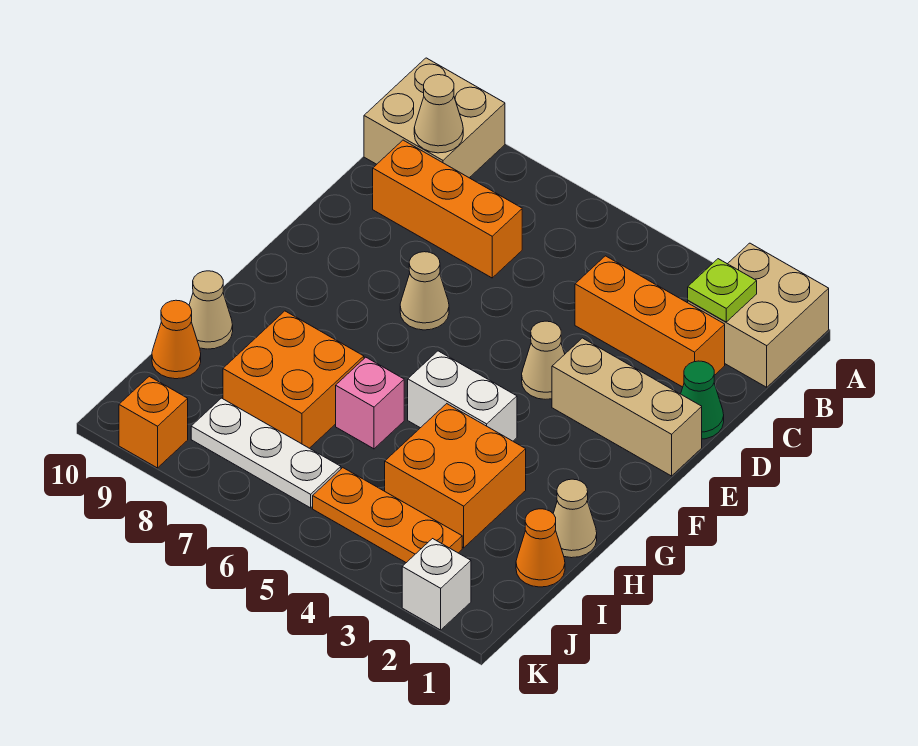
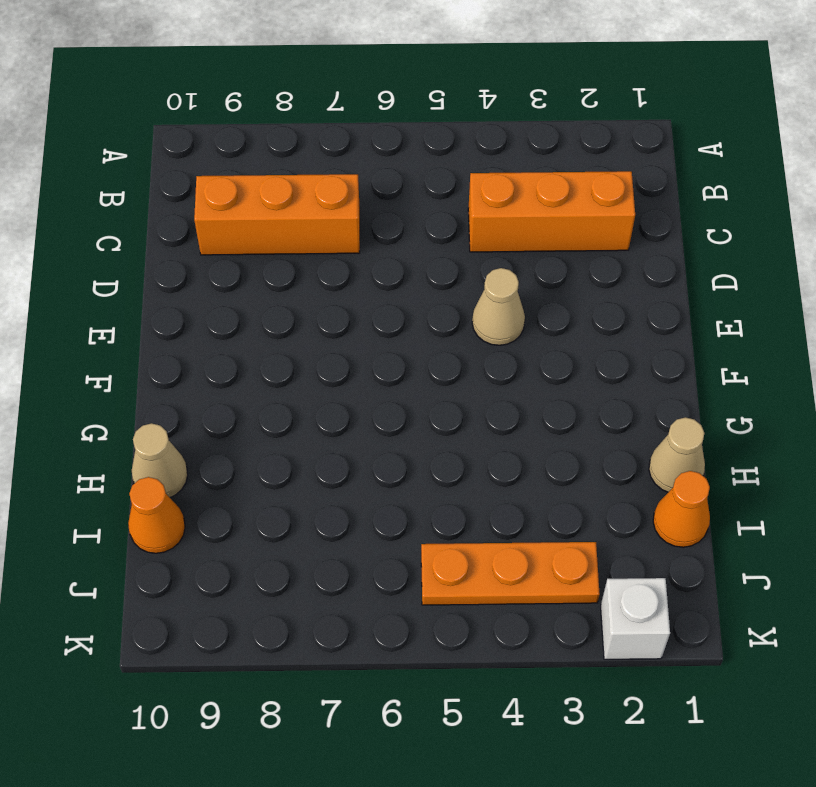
none -> tan brick A1:B2 level 1
none -> tan brick A9:B10 level 1
none -> green cone D1 level 1

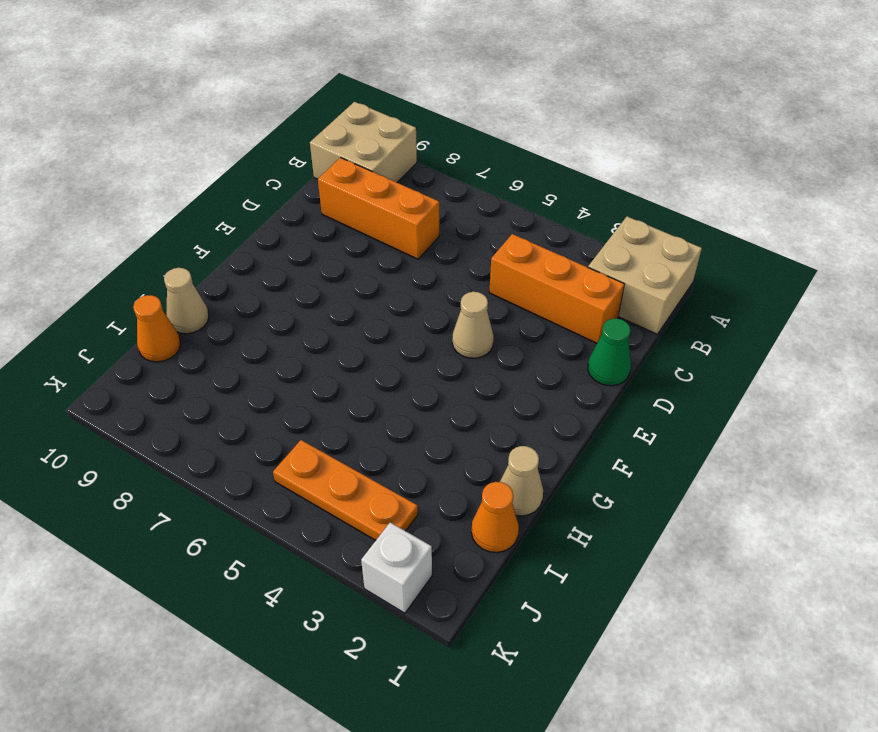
none -> tan brick E1:E3 level 1
none -> tan cone E7 level 1
none -> white brick G4:G5 level 1

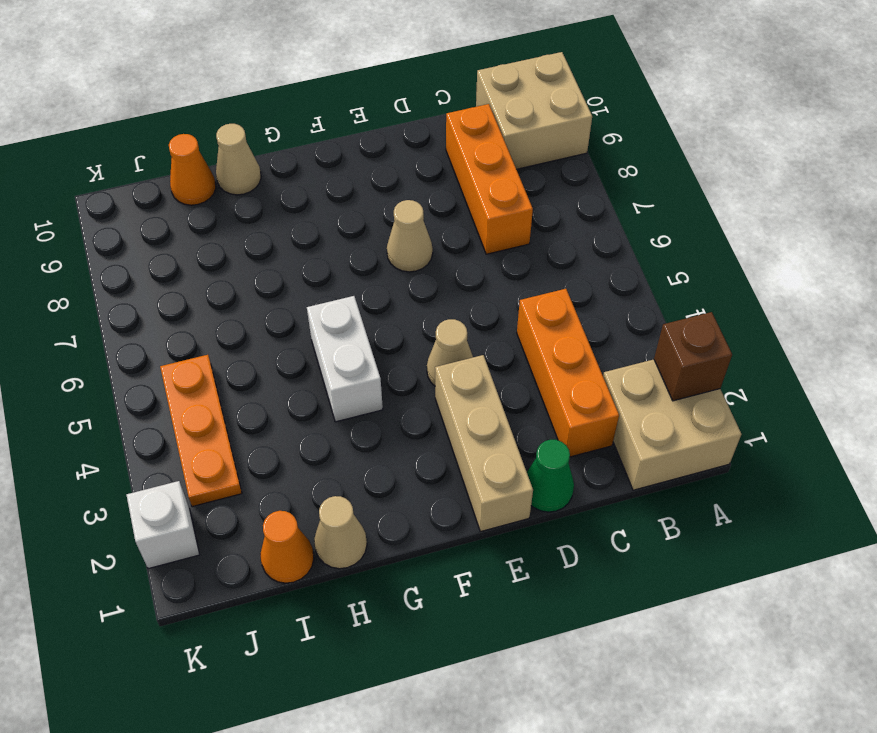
brown brick A2 level 2 -> none
none -> orange brick H3:I4 level 1
none -> pink brick H6 level 1
none -> orange brick H7:I8 level 1

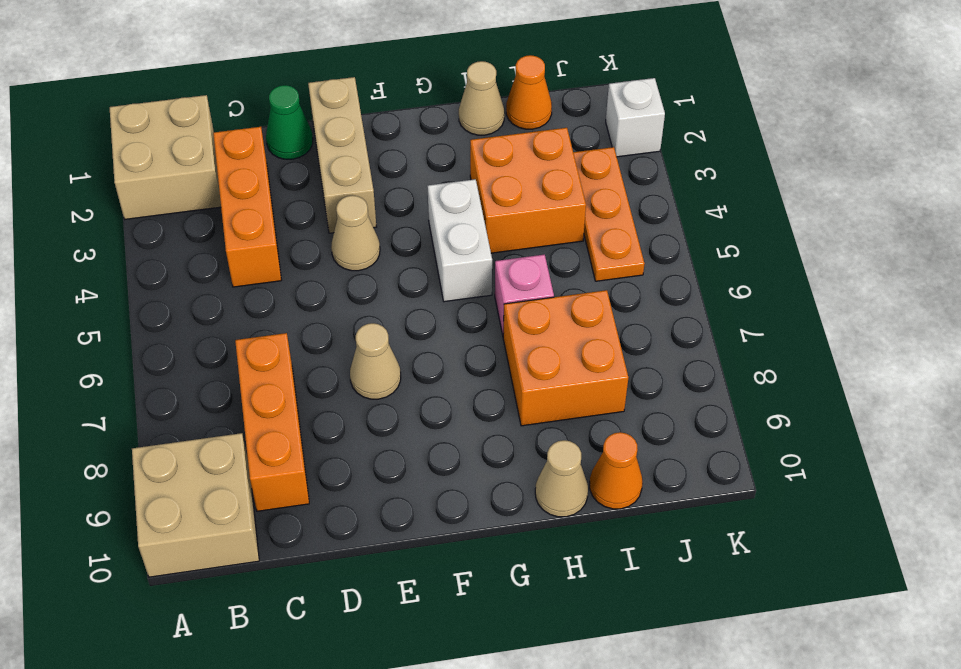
none -> white plate J6:J8 level 1
none -> orange brick K9 level 1
none -> lime plate B2 level 2

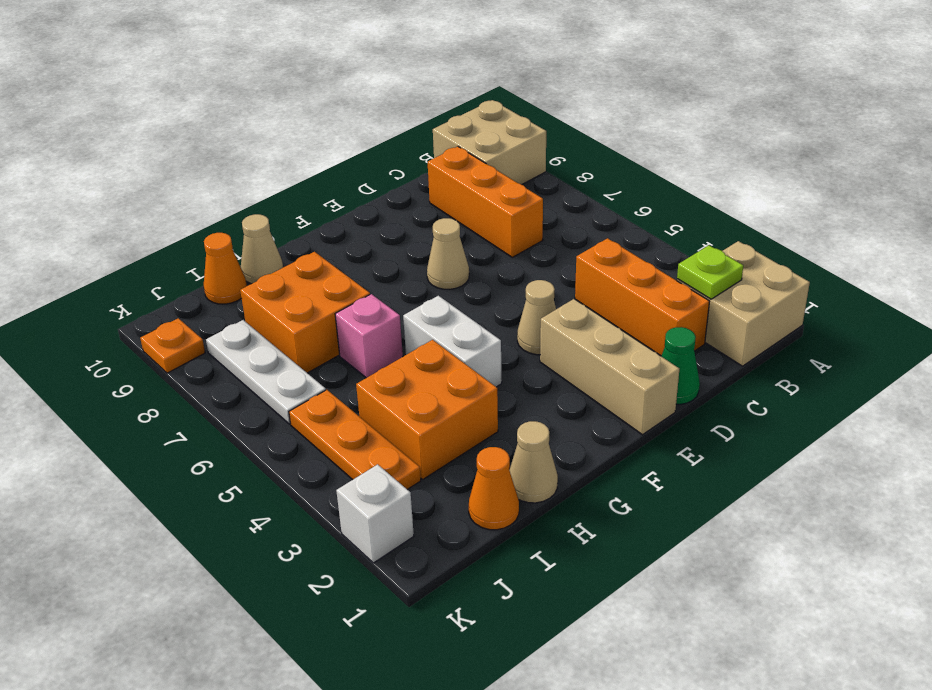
orange plate K9 level 1 -> orange brick K9 level 1
none -> tan cone B9 level 2

